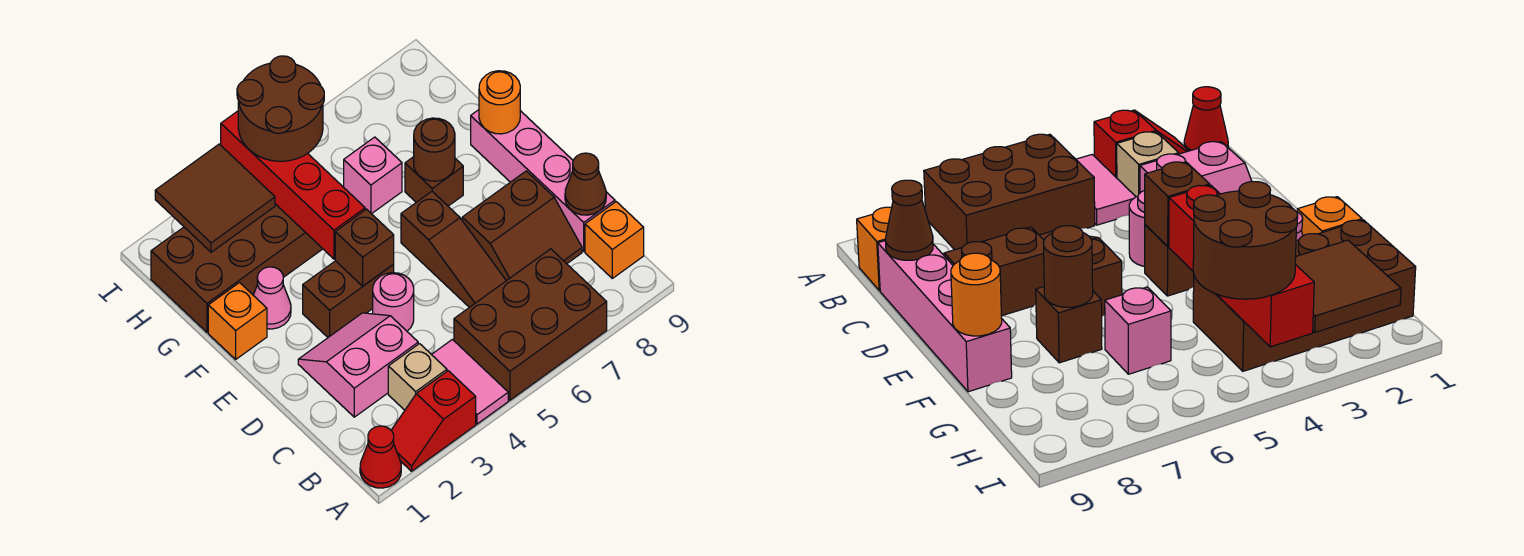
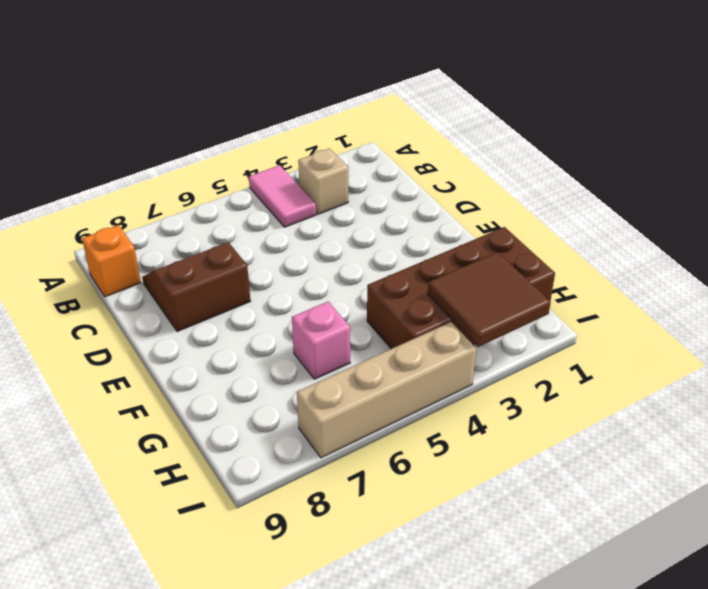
tan brick I4:I7 level 1 -> none
none -> red cone A1 level 1
none -> red slope A2:A3 level 1 top 3
none -> brown brick A5:B7 level 1

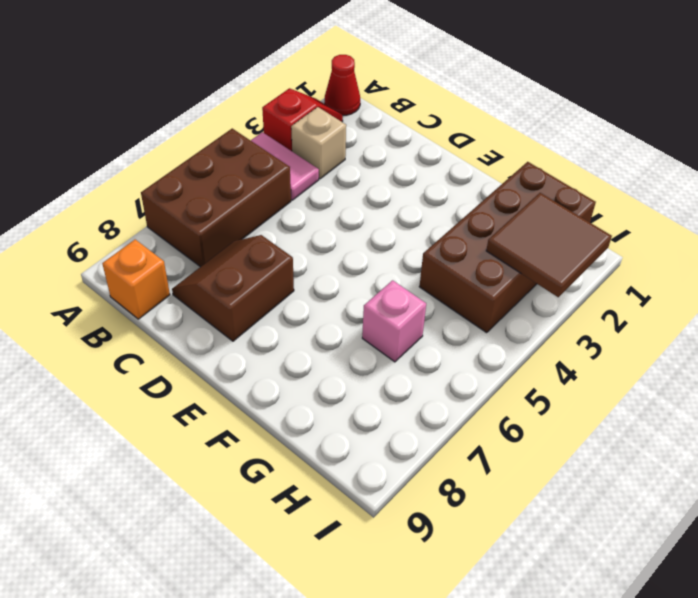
none -> pink slope C2:D3 level 1 top C
none -> brown slope C6:E6 level 1 top E
none -> pink brick C9:F9 level 1

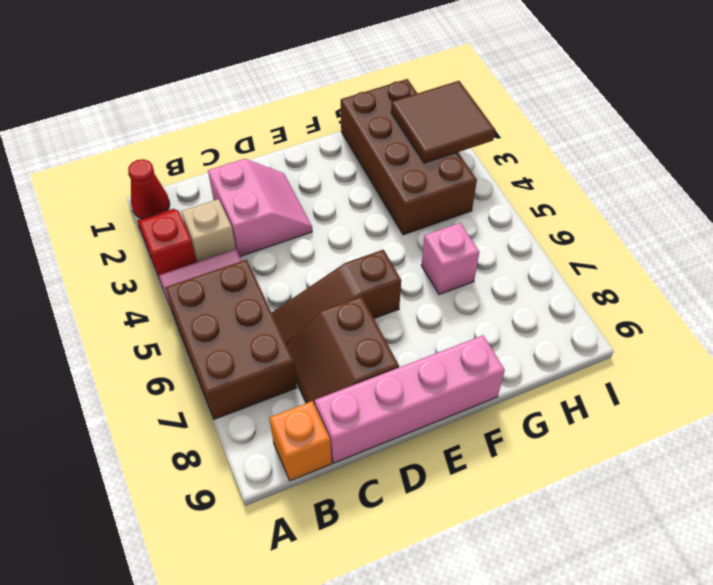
none -> pink round brick D4 level 1
none -> brown brick E3:E4 level 1
none -> orange brick F1 level 1

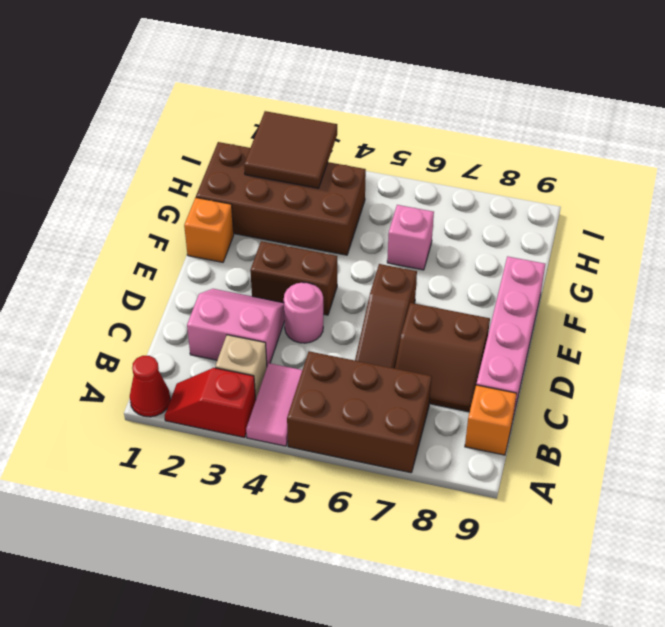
none -> pink cone F2 level 1
none -> brown brick F7 level 1
none -> brown cone C9 level 2

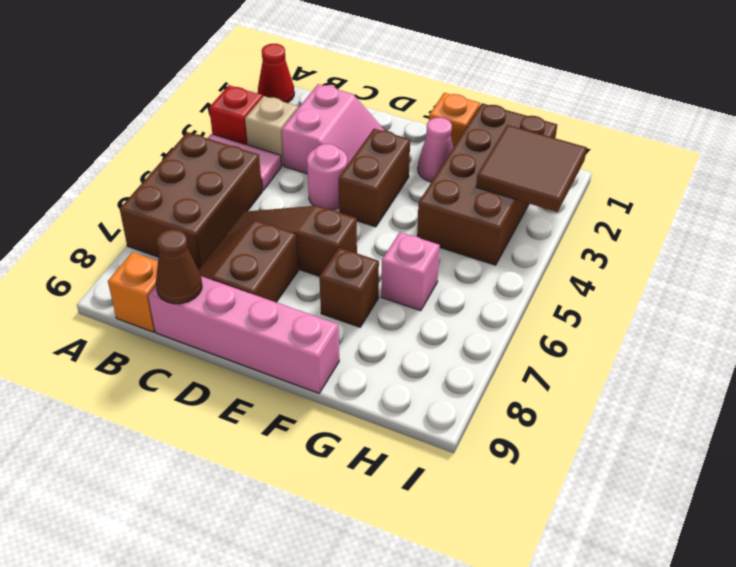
none -> brown brick E4 level 2
none -> red brick F4:I4 level 2
none -> brown round brick F7 level 2

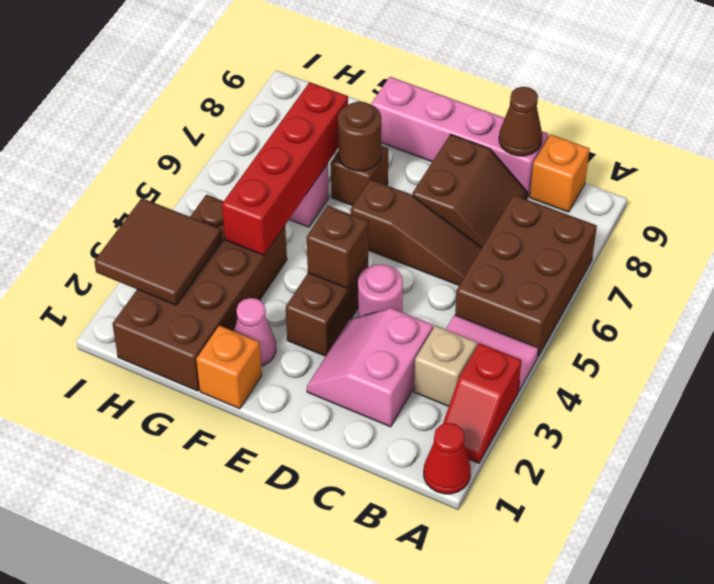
red brick G4:G7 level 2 -> red brick F4:I4 level 2
none -> orange round brick F9 level 2
none -> brown round brick H4:I5 level 3

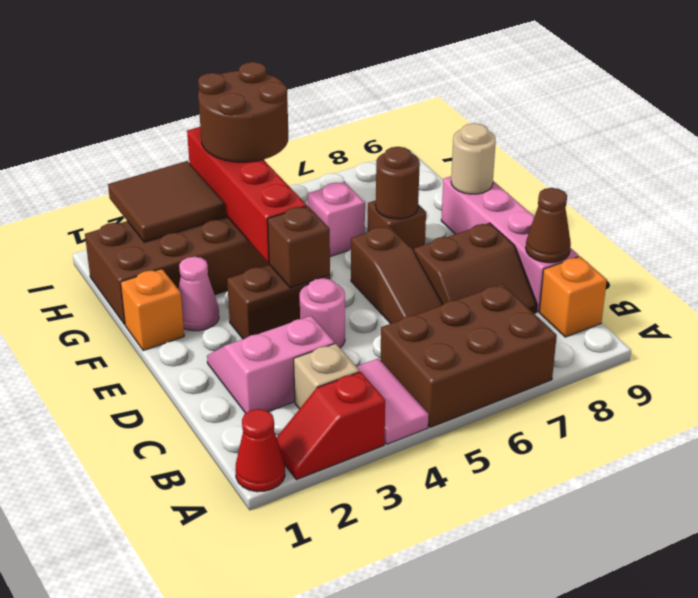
tan round brick F9 level 2 -> orange round brick F9 level 2

